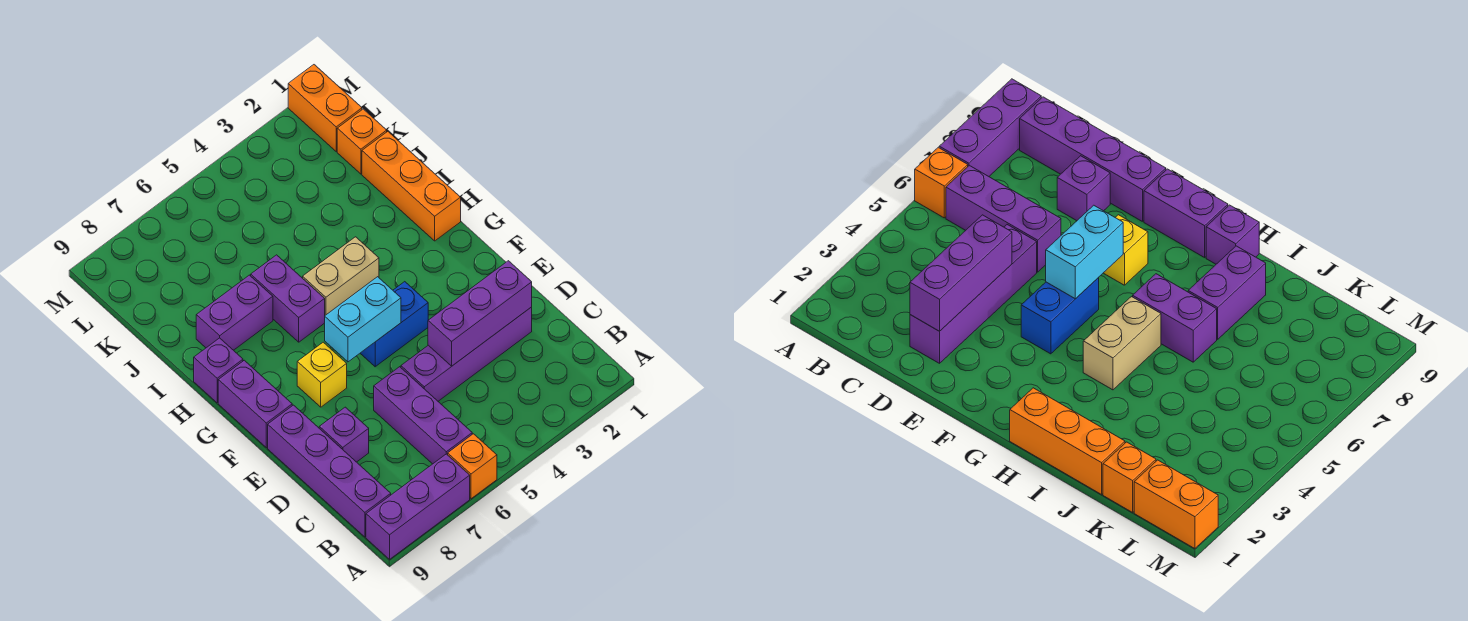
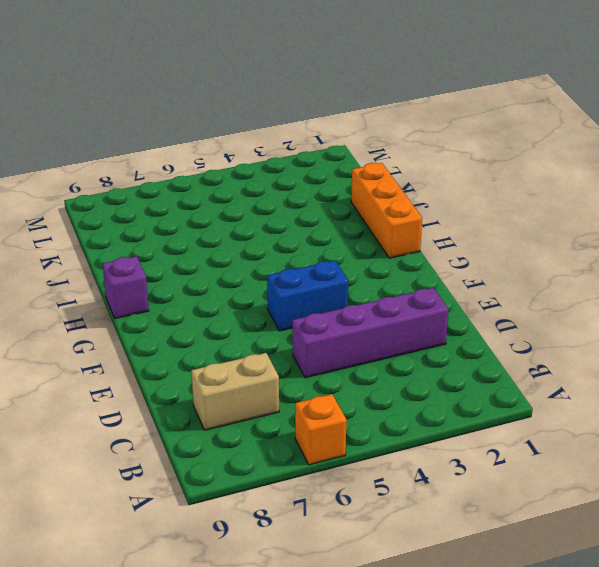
tan brick C7:C8 level 1 -> tan brick H4:H5 level 1
none -> purple brick A7:A9 level 1
none -> purple brick B6:D6 level 1
none -> purple brick B9:E9 level 1

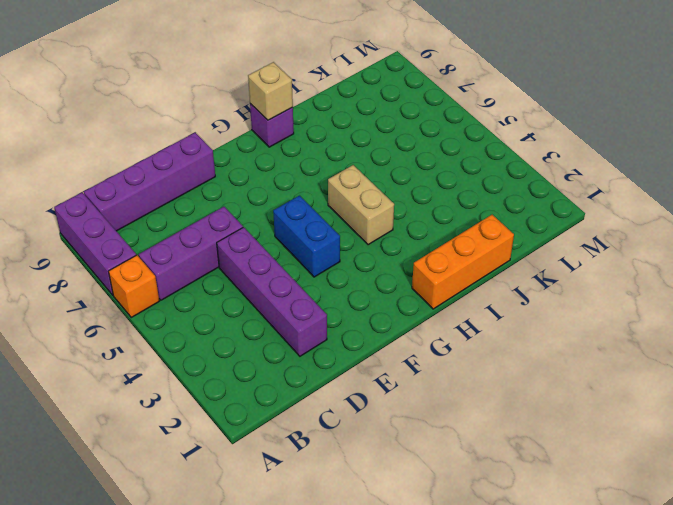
tan brick H9 level 2 -> none
none -> purple brick D8 level 1
none -> yellow brick F7 level 1
none -> purple brick F9:G9 level 1

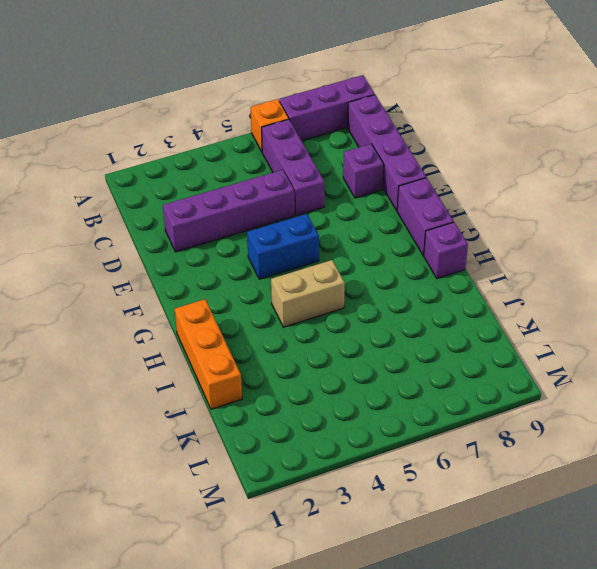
none -> yellow brick F7 level 1
none -> purple brick H6:I6 level 1
none -> purple brick I7:I8 level 1

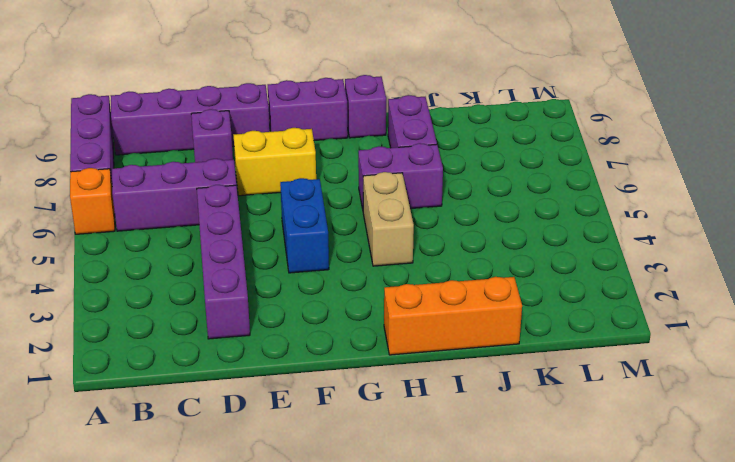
yellow brick E7:F7 level 1 -> yellow brick F7 level 1
none -> orange brick K1 level 1
none -> orange brick L1:M1 level 1
none -> purple brick D2:D4 level 2

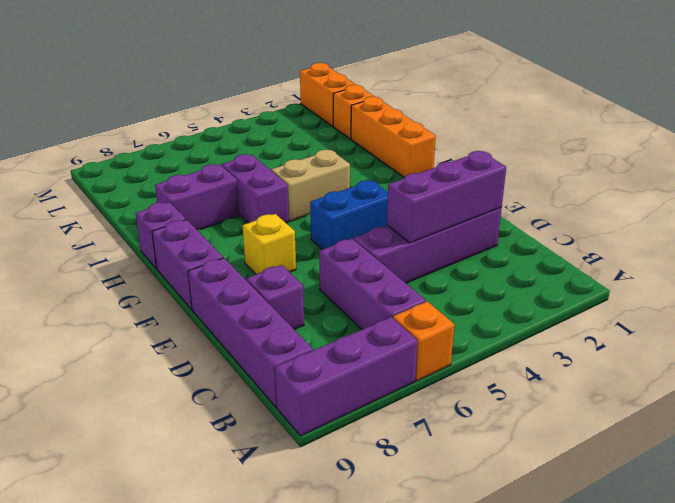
none -> cyan brick F5:F6 level 2

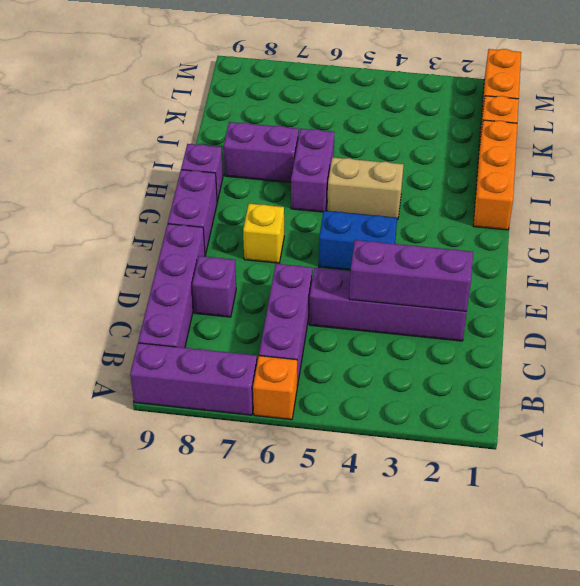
none -> cyan brick F5:F6 level 2

